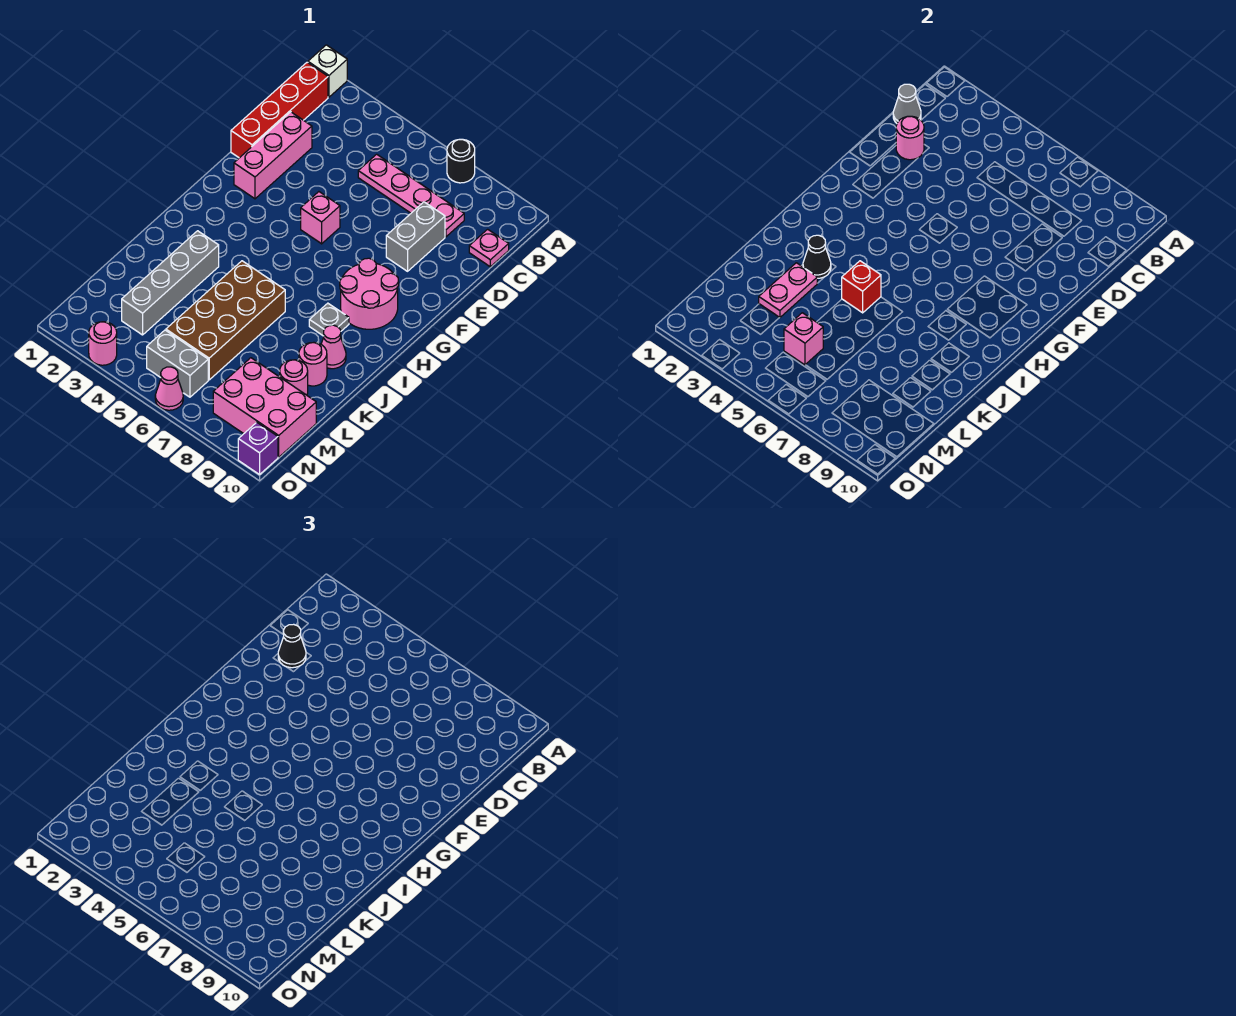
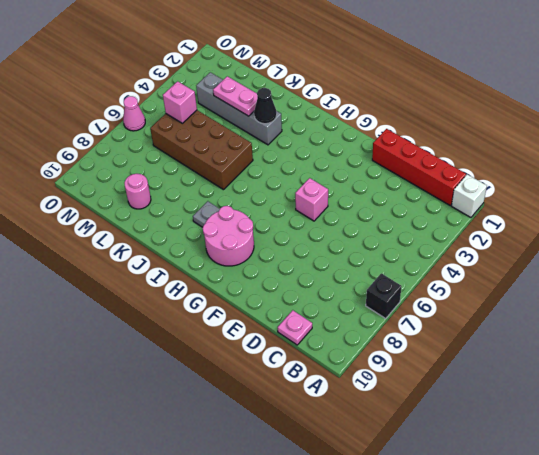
black brick A7 level 1 -> black round brick A7 level 1
none -> pink plate C5:C8 level 1
none -> pink brick D2:F2 level 1
none -> grey brick D8:E8 level 1

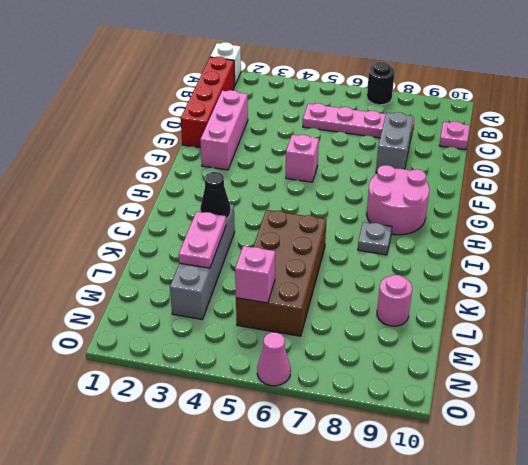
none -> pink cone J9 level 1
none -> pink round brick K9 level 1
none -> pink brick M8:N10 level 1

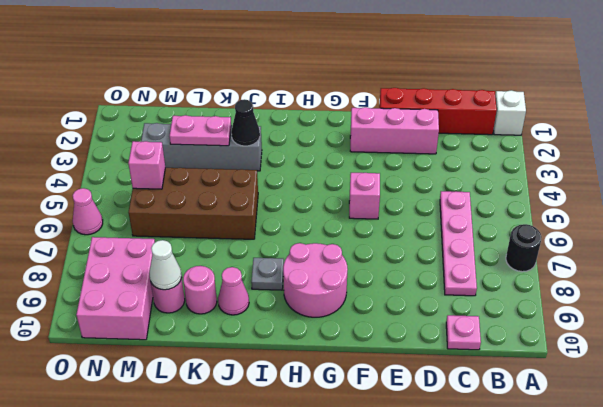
white cone L9 level 2 -> none
none -> grey brick D8:E8 level 1
none -> grey brick N5:N6 level 1
none -> pink round brick O3 level 1

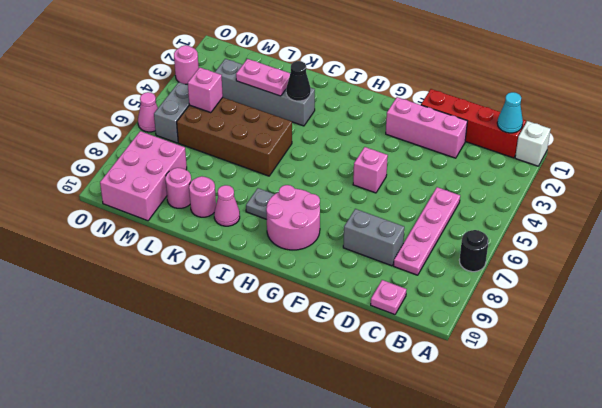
cyan cone B1 level 2 -> none
none -> purple brick O10 level 1
none -> grey cone C1 level 2
none -> pink round brick D2 level 2

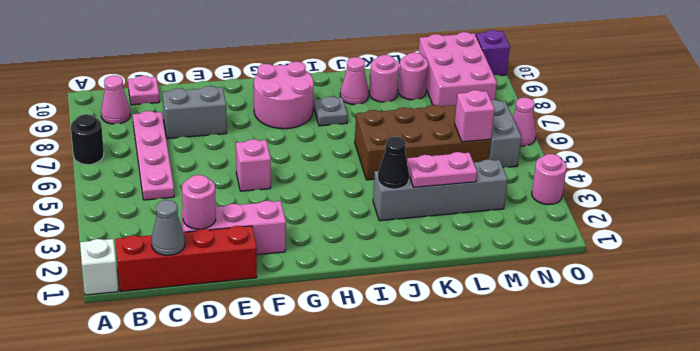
pink cone B9 level 1 -> none
none -> red brick J5 level 2
none -> black cone D2 level 3

